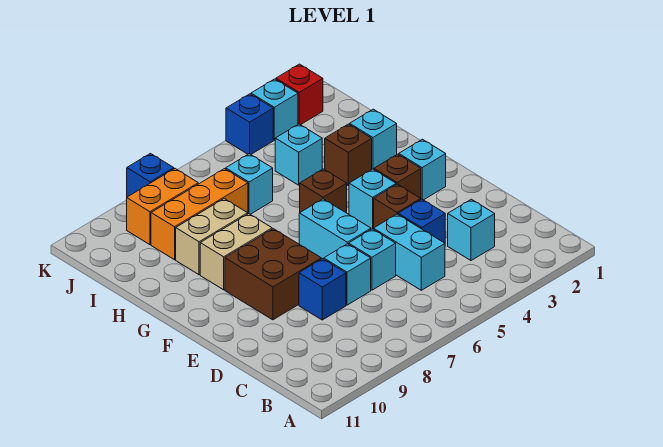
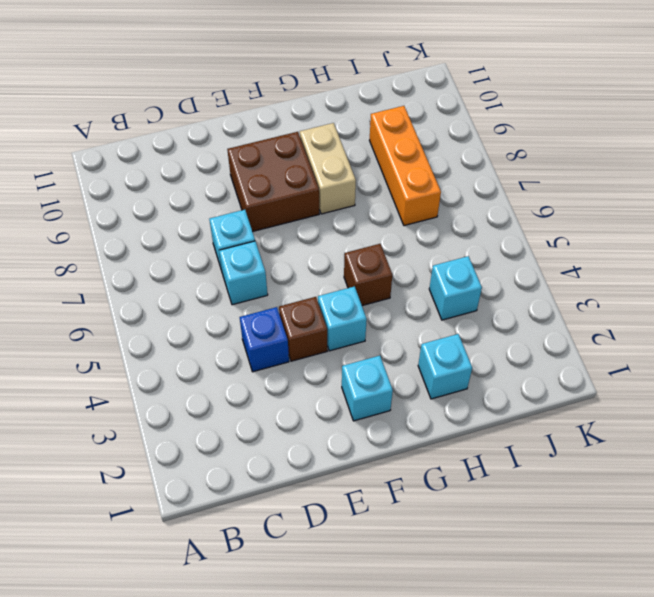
none -> cyan brick C3 level 1
none -> cyan brick C5:D5 level 1
none -> blue brick D8 level 1

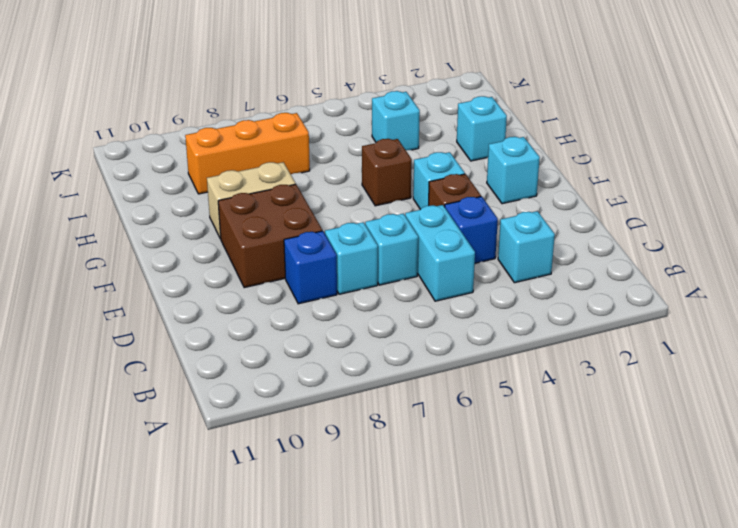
none -> cyan brick E6:F6 level 1
none -> brown brick F3 level 1
none -> brown brick H3 level 1

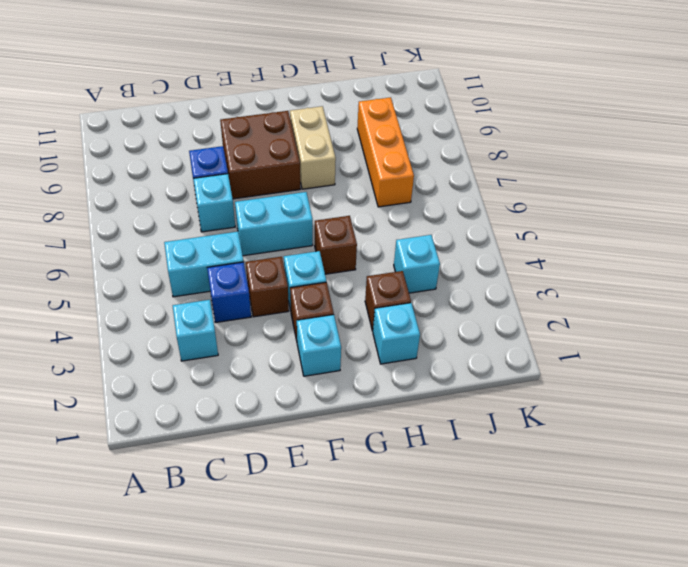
none -> cyan brick D6 level 1
none -> tan brick H8:H9 level 1
none -> cyan brick I6 level 1

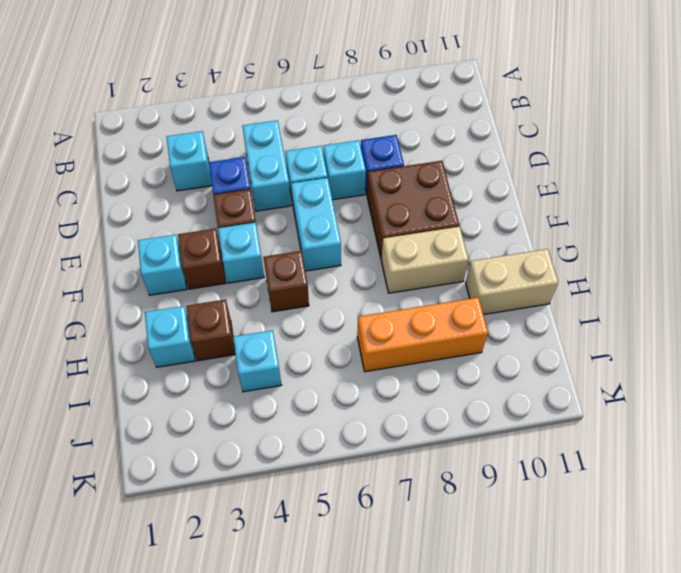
tan brick H10:H11 level 1 -> tan brick H8:H9 level 1
none -> cyan brick I6 level 1
none -> orange brick J8:J9 level 1
none -> red brick K2 level 1

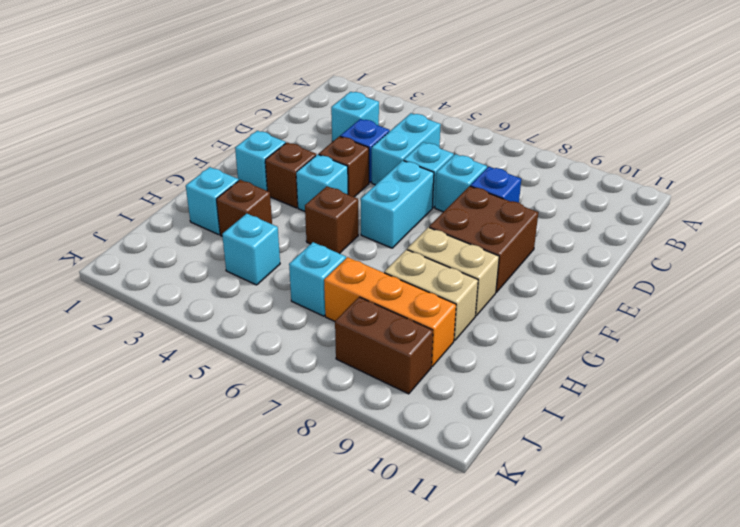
brown brick J8:J9 level 1 -> orange brick J8:J9 level 1
none -> red brick K2 level 1
none -> cyan brick K3 level 1
none -> blue brick K4 level 1

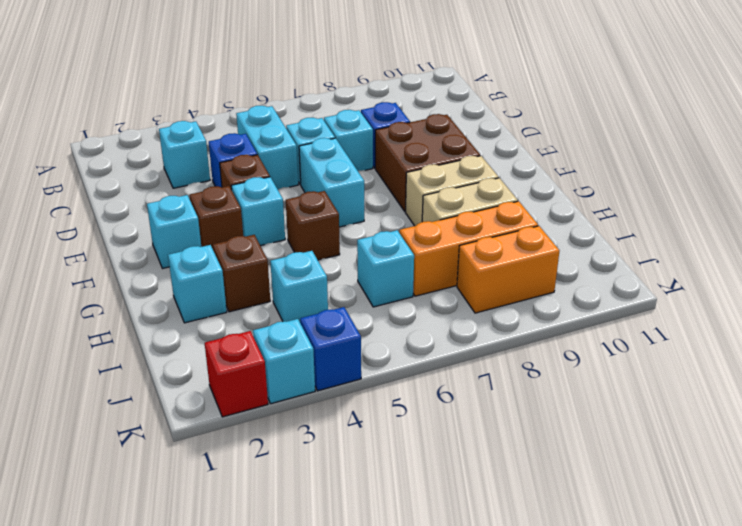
none -> blue brick K8 level 1

